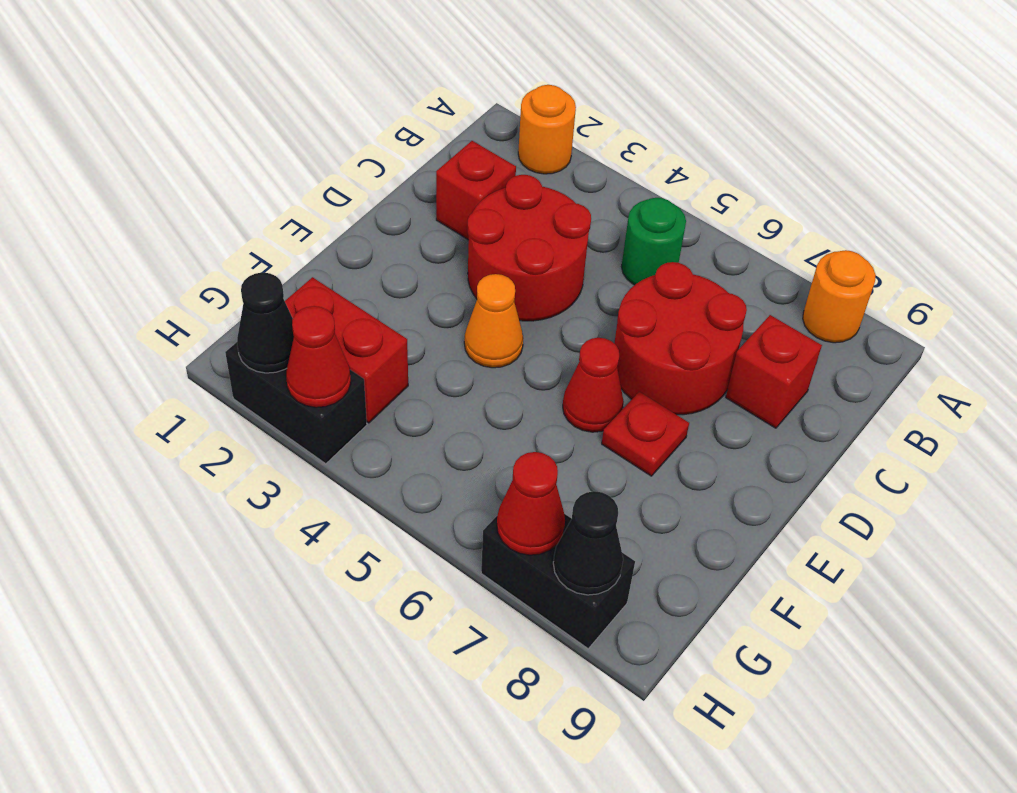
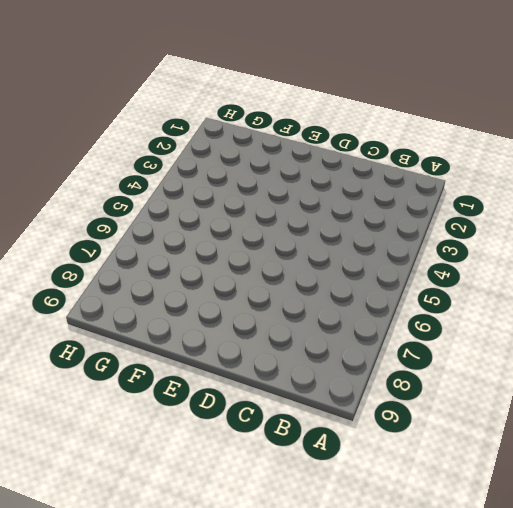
none -> orange round brick A2 level 1
none -> orange round brick A8 level 1
none -> green round brick B5 level 1

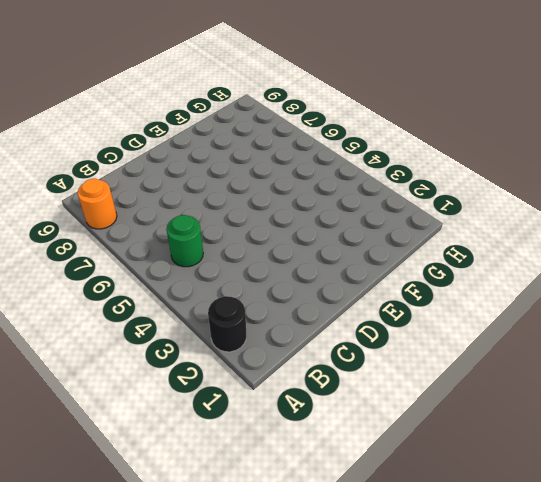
black round brick A2 level 1 -> orange round brick A2 level 1
none -> red brick C2 level 1
none -> red round brick C3:D4 level 1
none -> red round brick C6:D7 level 1

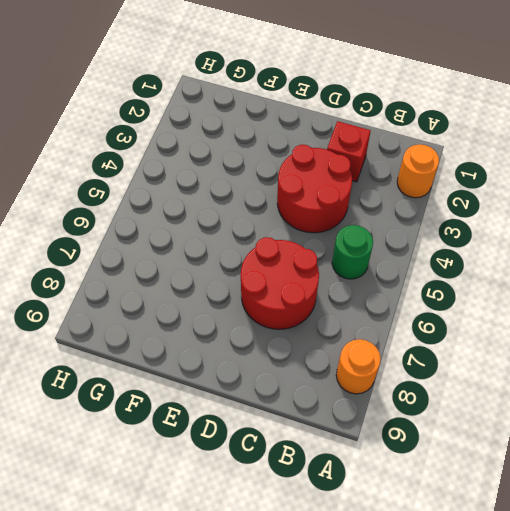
none -> red brick C8 level 1
none -> orange cone E4 level 1
none -> red cone E6 level 1

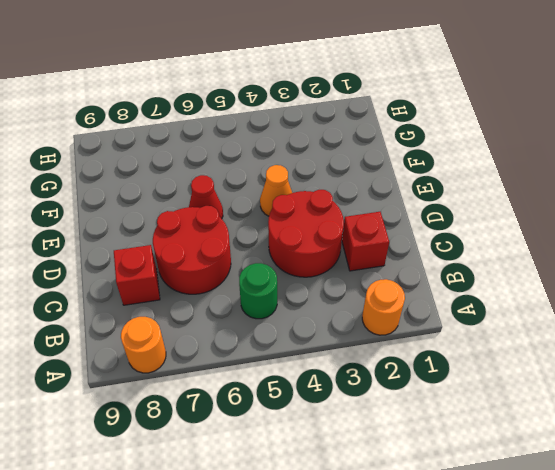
none -> red plate E7 level 1
none -> red brick G2:G3 level 1
none -> black brick H2:H3 level 1

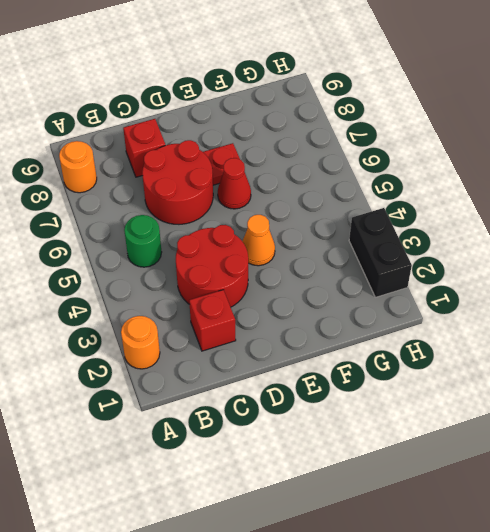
none -> red brick G2:G3 level 1
none -> black brick H7:H8 level 1
none -> black cone H2 level 2

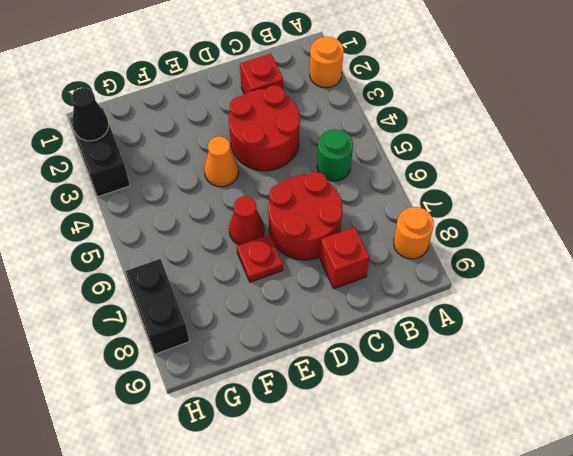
none -> red brick G2:G3 level 1
none -> red cone H3 level 2
none -> red cone H7 level 2

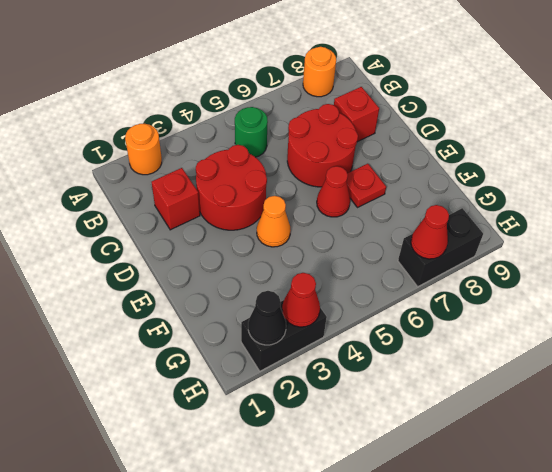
none -> red brick G2:G3 level 1
none -> black cone H8 level 2

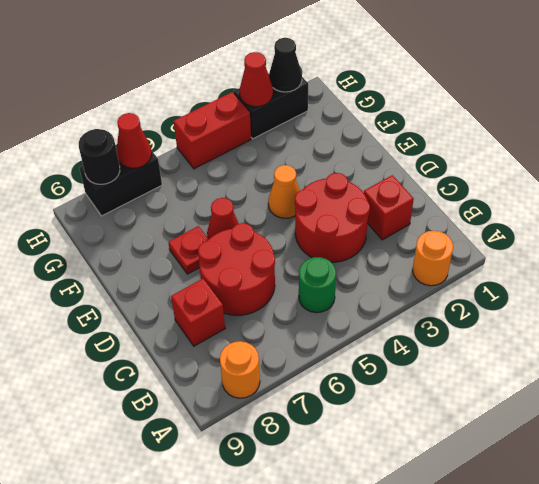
red brick H4:H5 level 1 -> red brick G2:G3 level 1
black round brick H8 level 2 -> black cone H8 level 2

